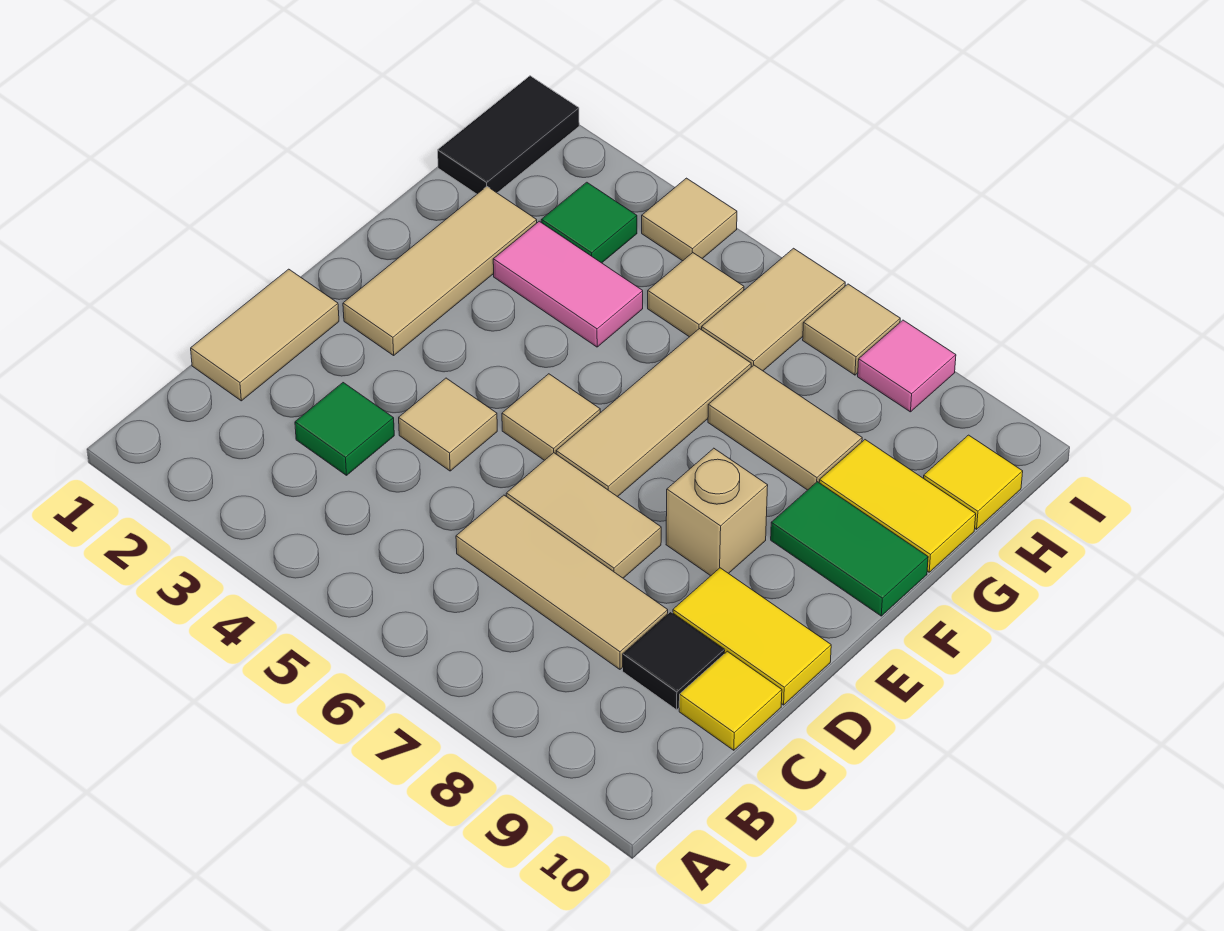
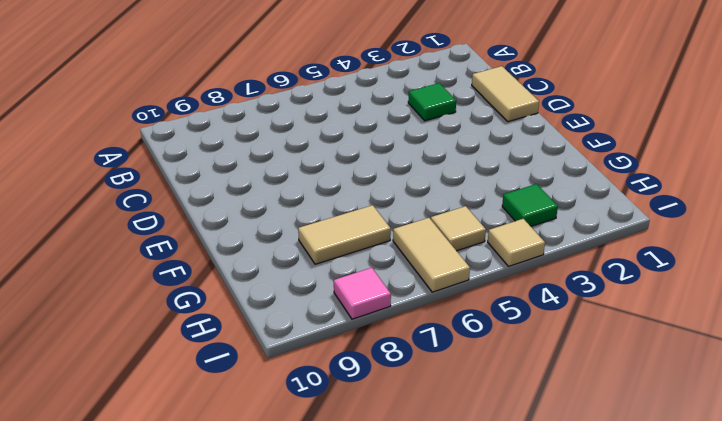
none -> tan tile C6:C8 level 1
none -> black tile C9 level 1
none -> yellow tile C10 level 1

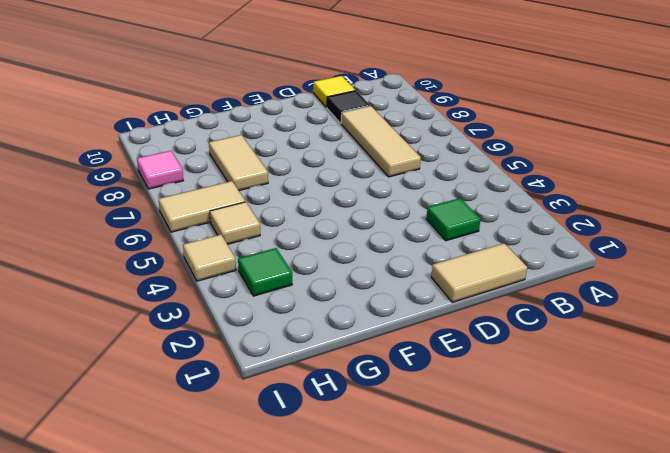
none -> tan tile D4 level 1
none -> tan tile D6:D7 level 1
none -> yellow tile D9:D10 level 1

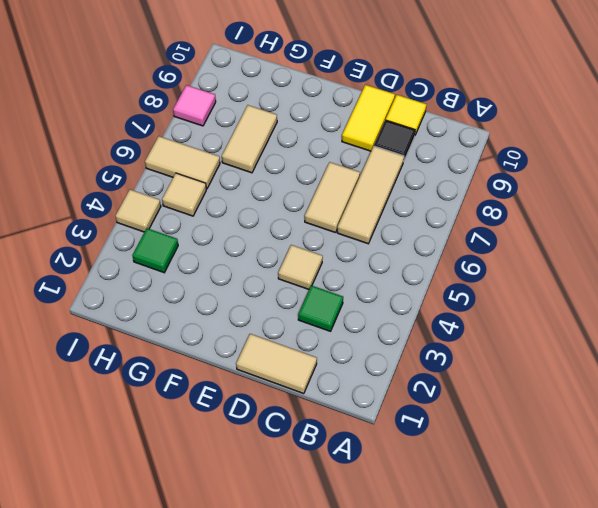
none -> tan tile E2:G2 level 1
none -> tan tile E5 level 1
none -> tan tile E6:G6 level 1

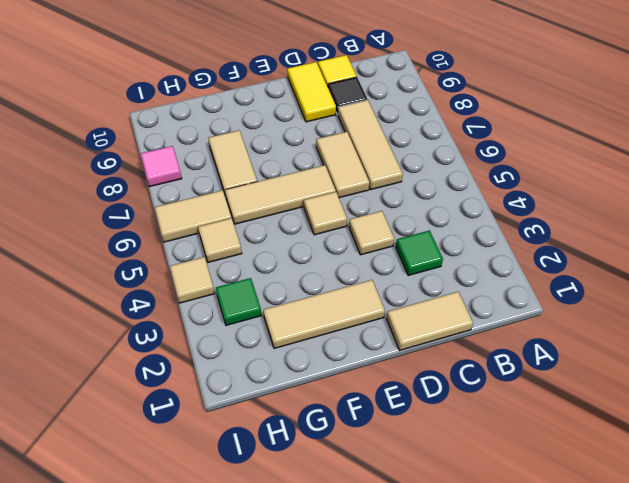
none -> tan brick E8 level 1
none -> green tile F9:F10 level 1
none -> pink tile G3:G4 level 1

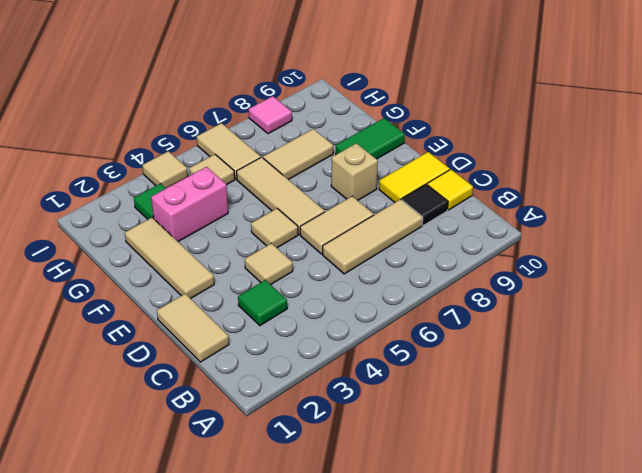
pink brick G3:G4 level 1 -> pink tile G3:G4 level 1
none -> yellow tile G9:G10 level 1
none -> black tile H1:I1 level 1
none -> yellow tile H10 level 1

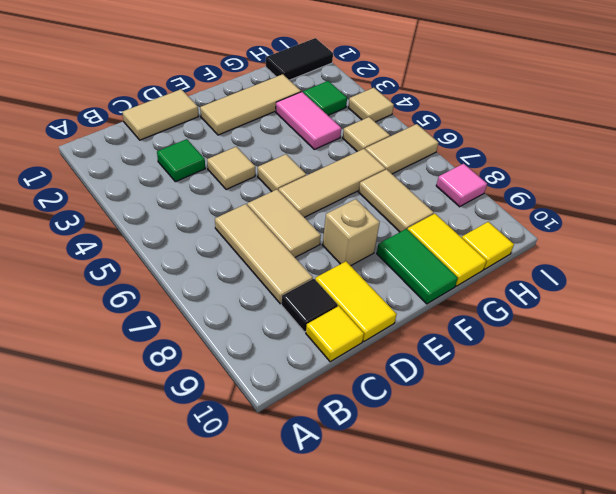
none -> tan tile I7 level 1

